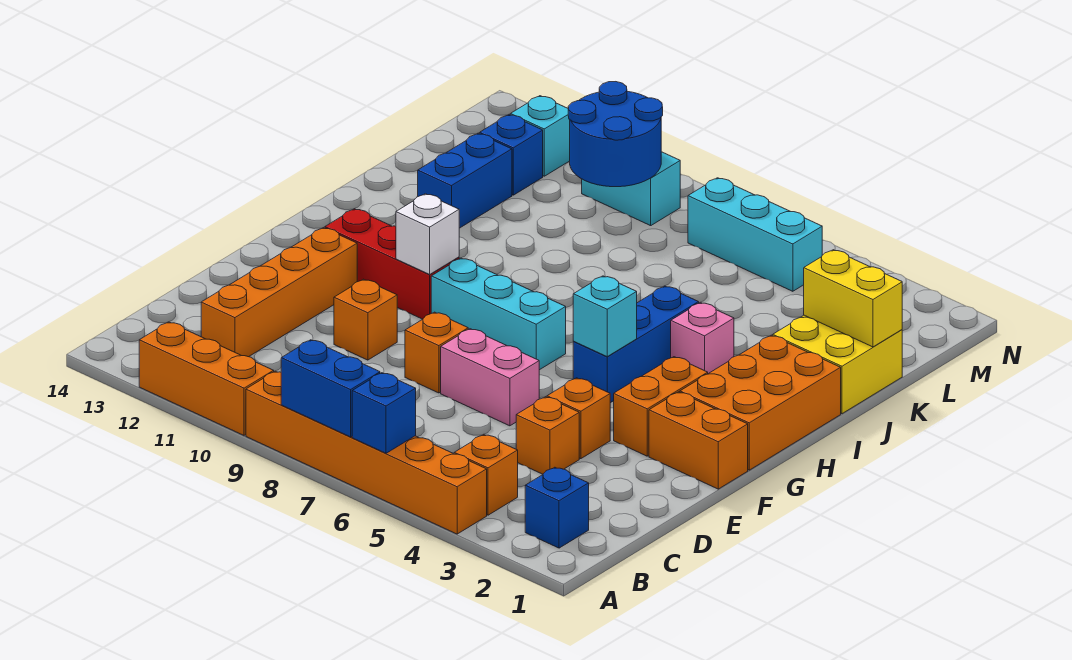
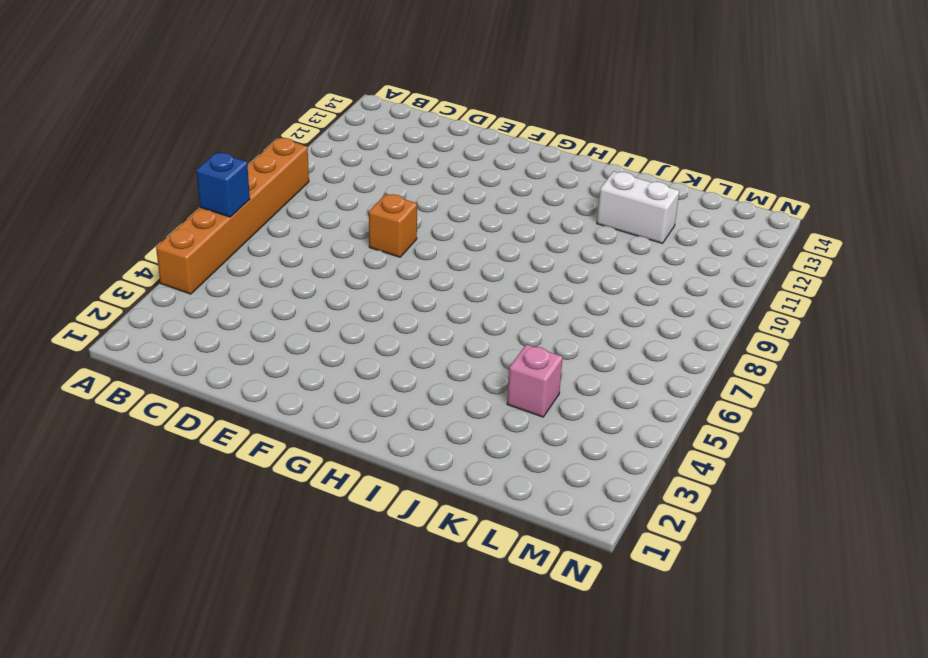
white brick J12:K12 level 1 -> blue brick J12:K12 level 1
pink brick K4 level 1 -> pink brick I4 level 1
none -> orange brick A10:A12 level 1
none -> blue brick B2 level 1
none -> orange brick B4 level 1

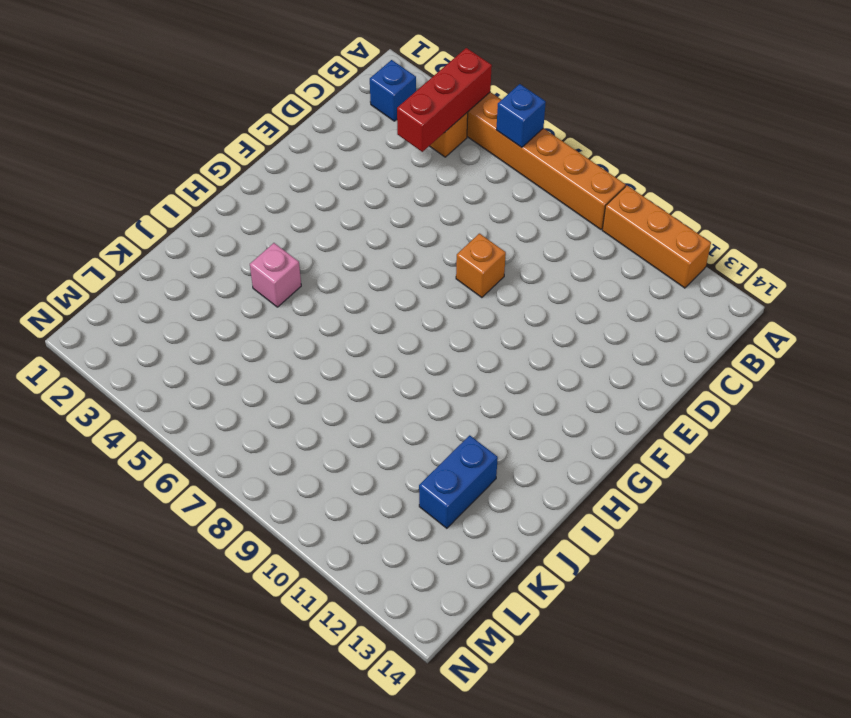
red brick A4:C4 level 2 -> red brick G10:G12 level 1
none -> orange brick C12:F12 level 1
none -> orange brick D4 level 1
none -> orange brick E4 level 1

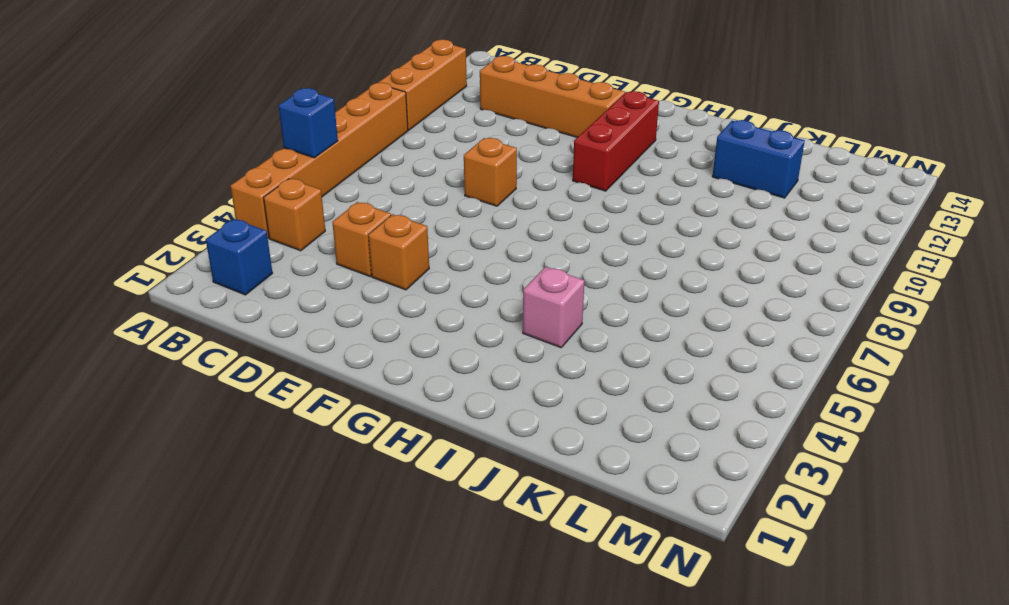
none -> pink brick E6:E7 level 1
none -> orange brick E10 level 1
none -> orange brick F1:F2 level 1

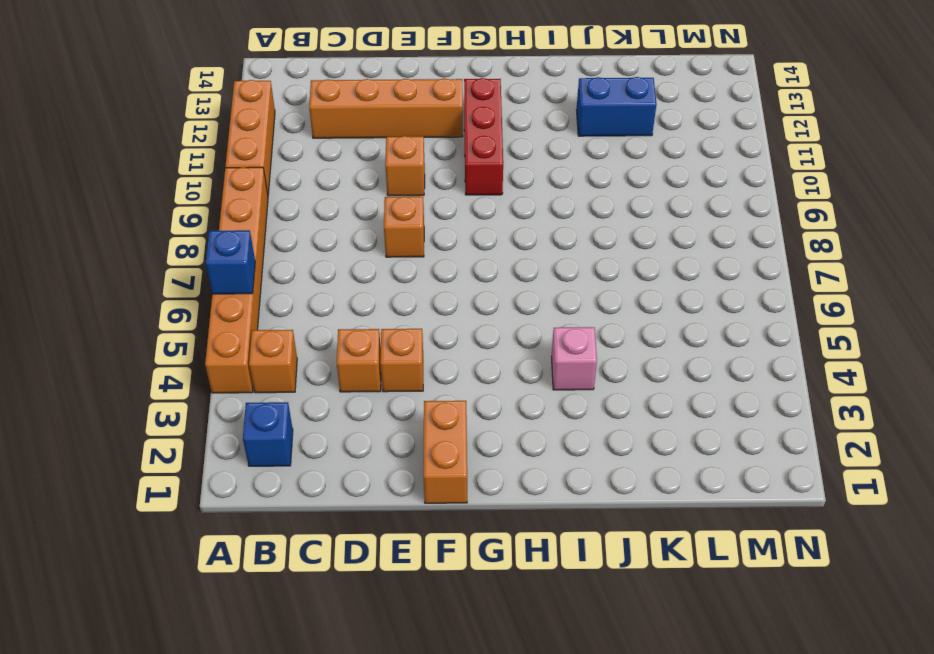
none -> pink brick E6:E7 level 1
none -> orange brick F3:G3 level 1
none -> orange brick G1:I2 level 1

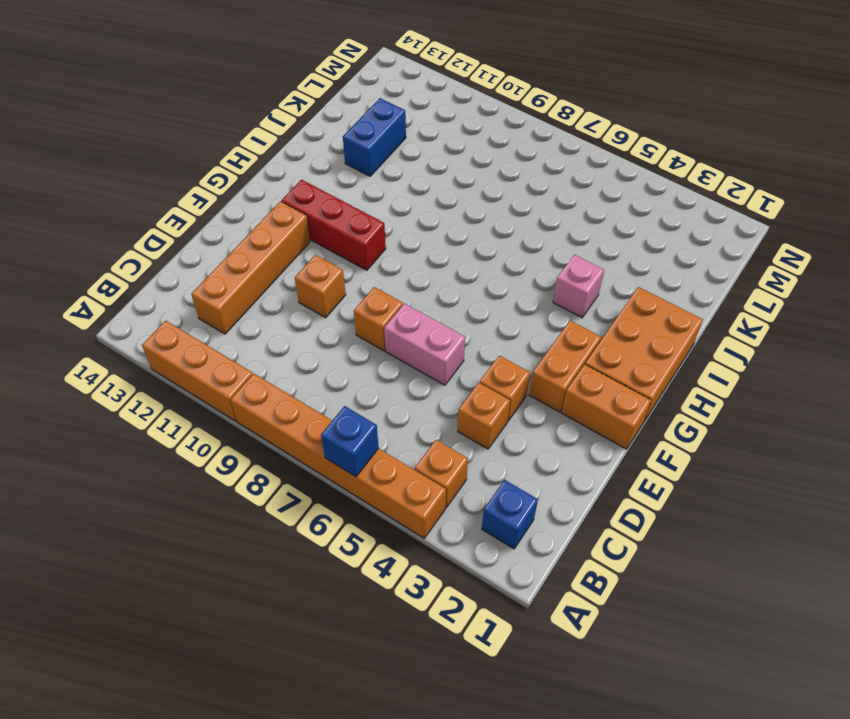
none -> blue brick G5:I5 level 1
none -> cyan brick G7:G9 level 1
none -> yellow brick J1:K2 level 1

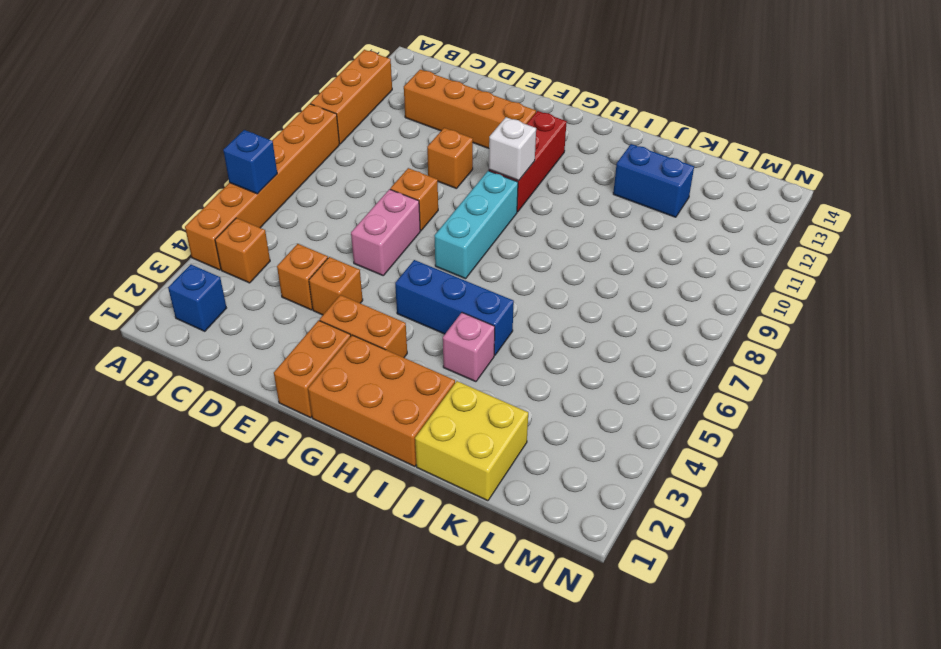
none -> blue brick L12 level 1
none -> cyan brick M5:M7 level 1
none -> cyan brick M9:M10 level 1

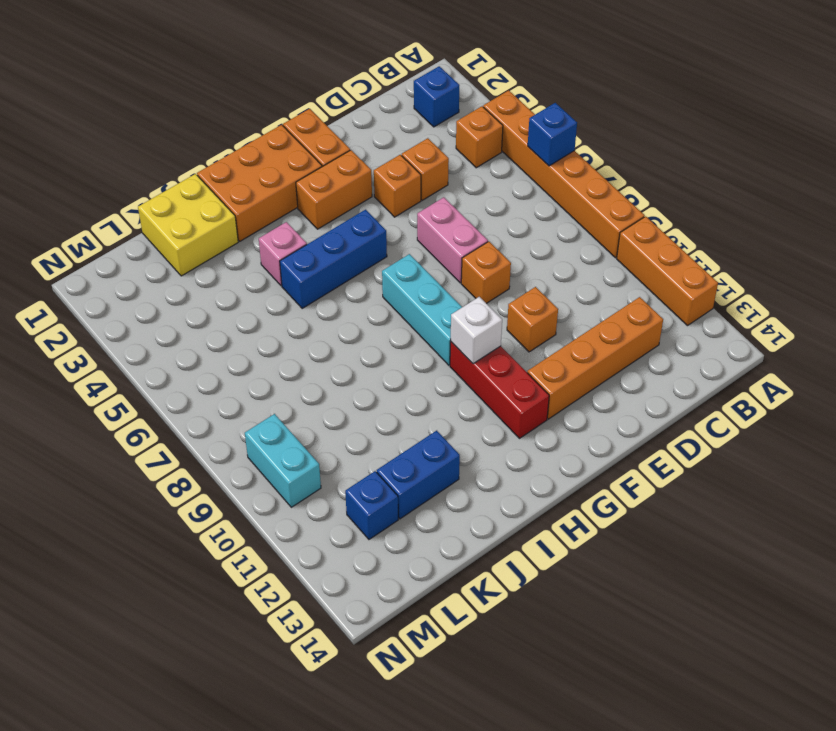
none -> cyan brick M5:M7 level 1
none -> cyan brick M12 level 1
none -> blue brick A7:A8 level 2

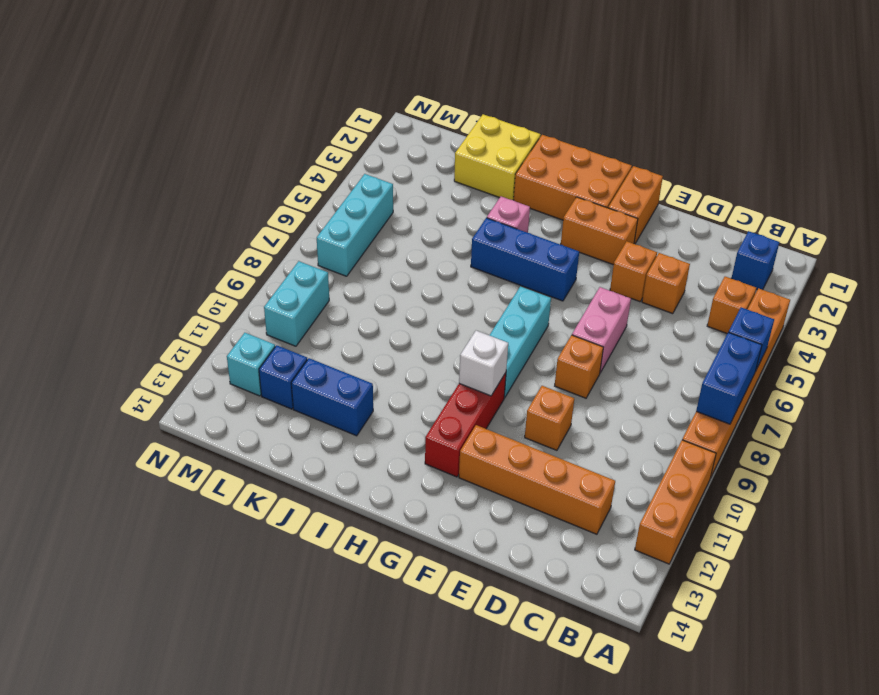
none -> cyan brick G5 level 2
none -> yellow brick K1:K2 level 2
none -> blue round brick L9:M10 level 2

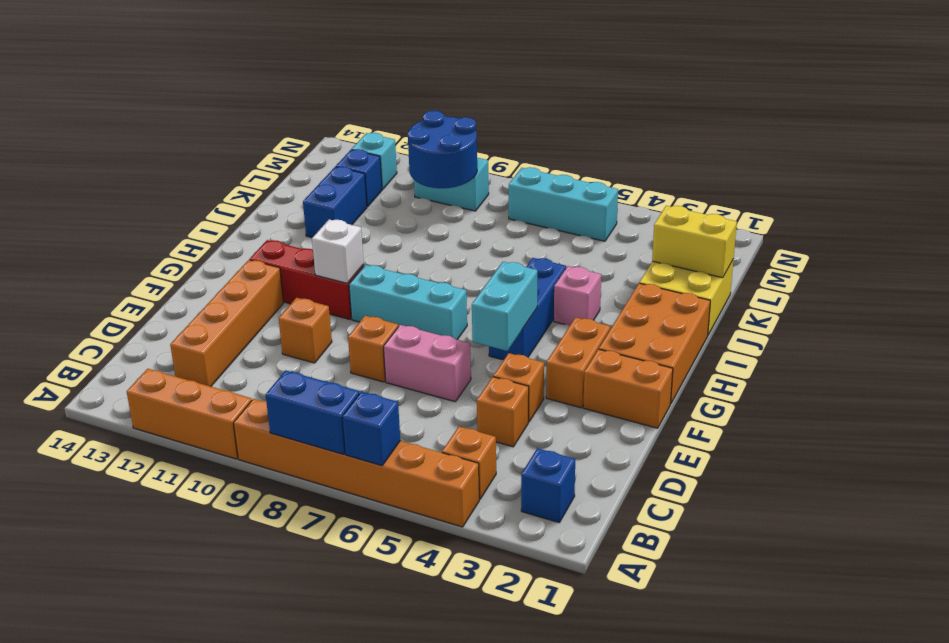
cyan brick F5:G5 level 2 -> cyan brick G5 level 2

